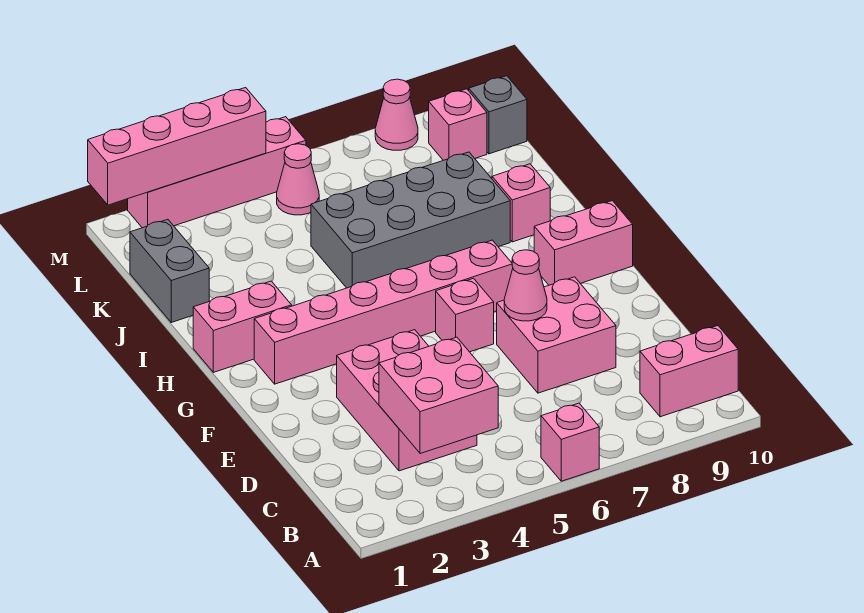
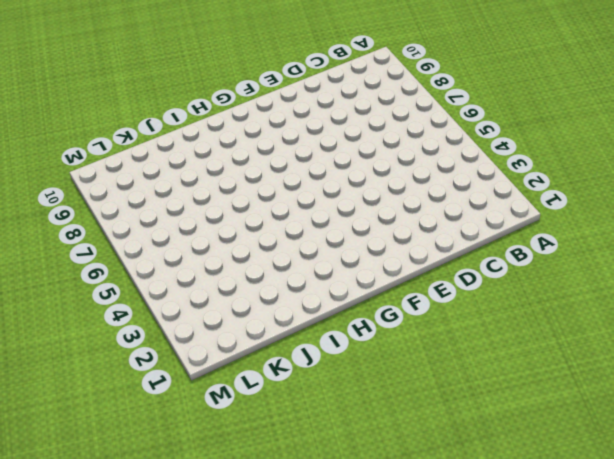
none -> pink brick A6 level 1
none -> pink brick B9:B10 level 1
none -> pink brick C3:E4 level 1

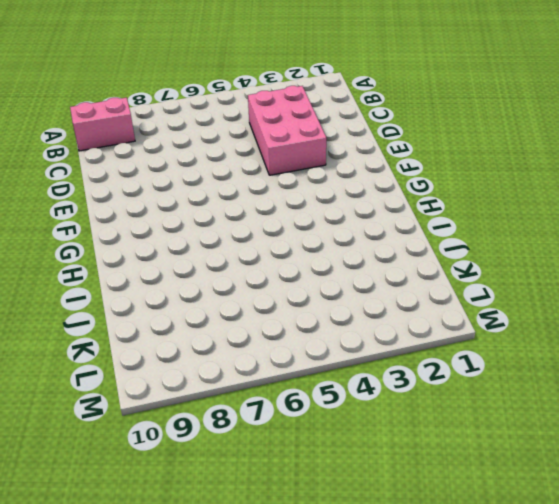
none -> pink brick A6 level 1
none -> pink brick D7:E8 level 1
none -> pink brick F6 level 1

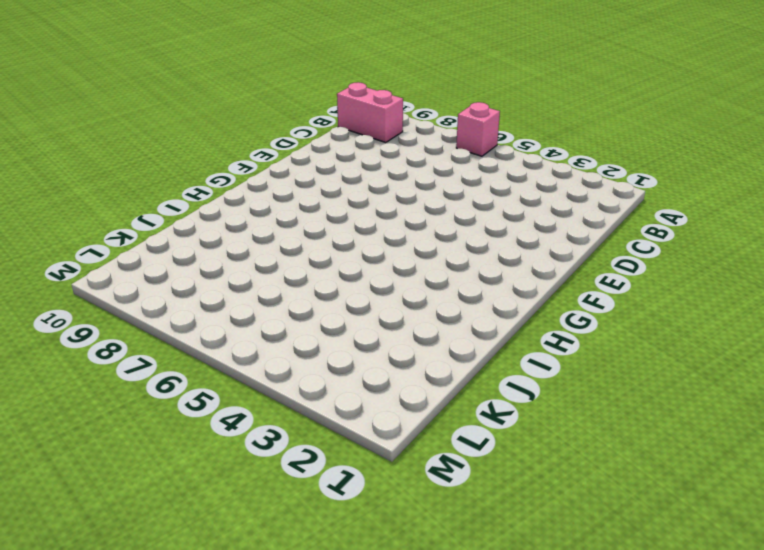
none -> pink brick C3:E4 level 1
none -> pink brick D7:E8 level 1
none -> pink brick F6 level 1

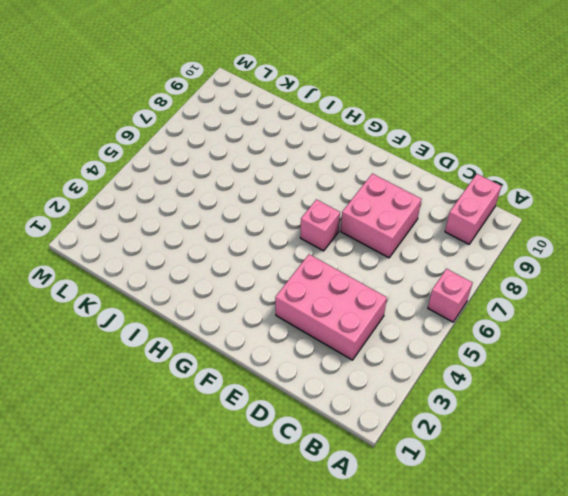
none -> pink brick G2:G7 level 1
none -> pink brick G9:G10 level 1
none -> pink brick H1:H2 level 1

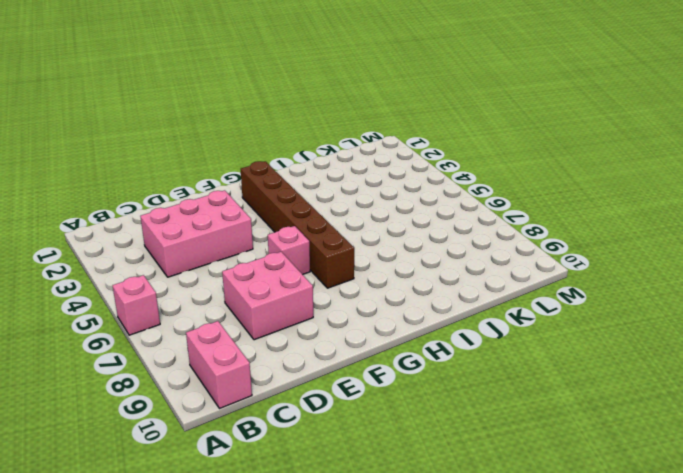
brown brick G2:G7 level 1 -> pink brick G2:G7 level 1
none -> pink brick G9:G10 level 1
none -> pink brick H1:H2 level 1
none -> grey brick I5:J8 level 1

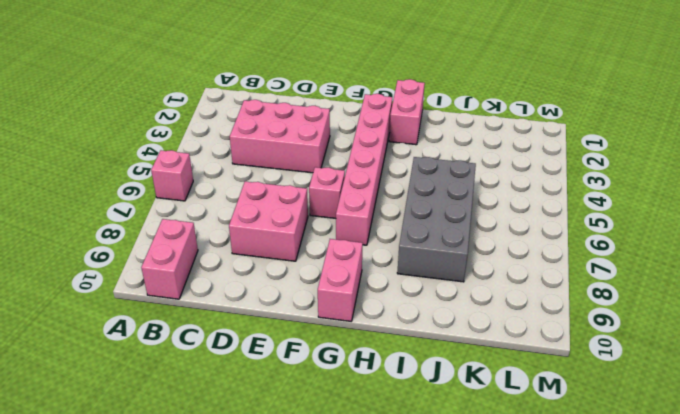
none -> pink brick I9 level 1
none -> grey brick J1:K1 level 1
none -> pink cone L5 level 1

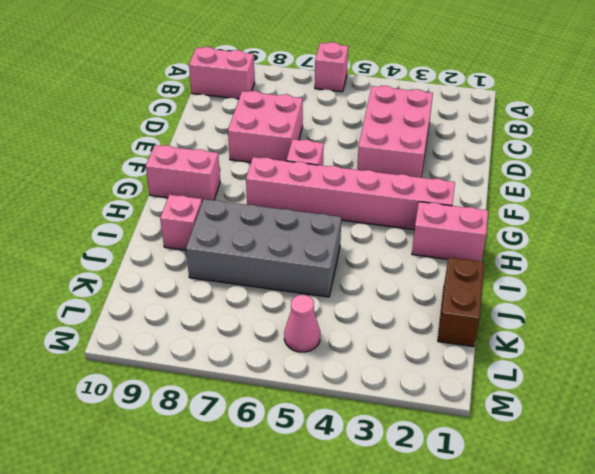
brown brick J1:K1 level 1 -> grey brick J1:K1 level 1
none -> pink brick L9 level 1
none -> grey brick L10 level 1
none -> pink brick M2:M5 level 1

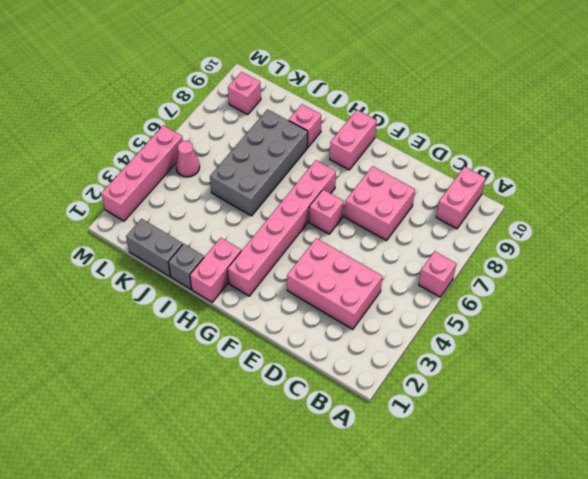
grey brick I1 level 1 -> grey brick L10 level 1
none -> pink cone M8 level 1
none -> pink brick B3:C4 level 2
none -> pink cone E7 level 2

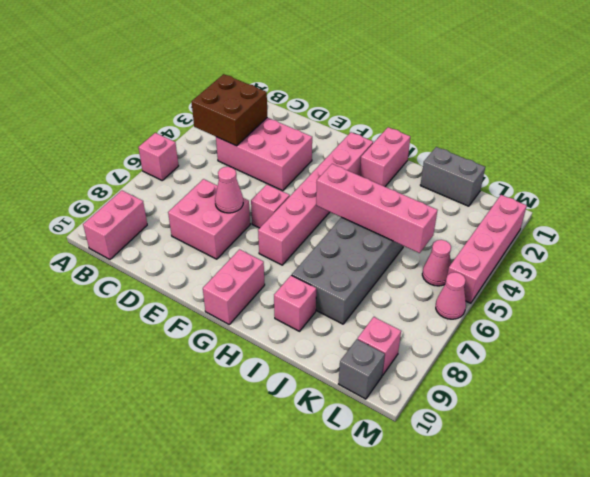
brown brick B3:C4 level 2 -> pink brick B3:C4 level 2
pink brick H5:K5 level 2 -> pink brick M1:M4 level 2
pink cone M6 level 1 -> pink cone M8 level 1

